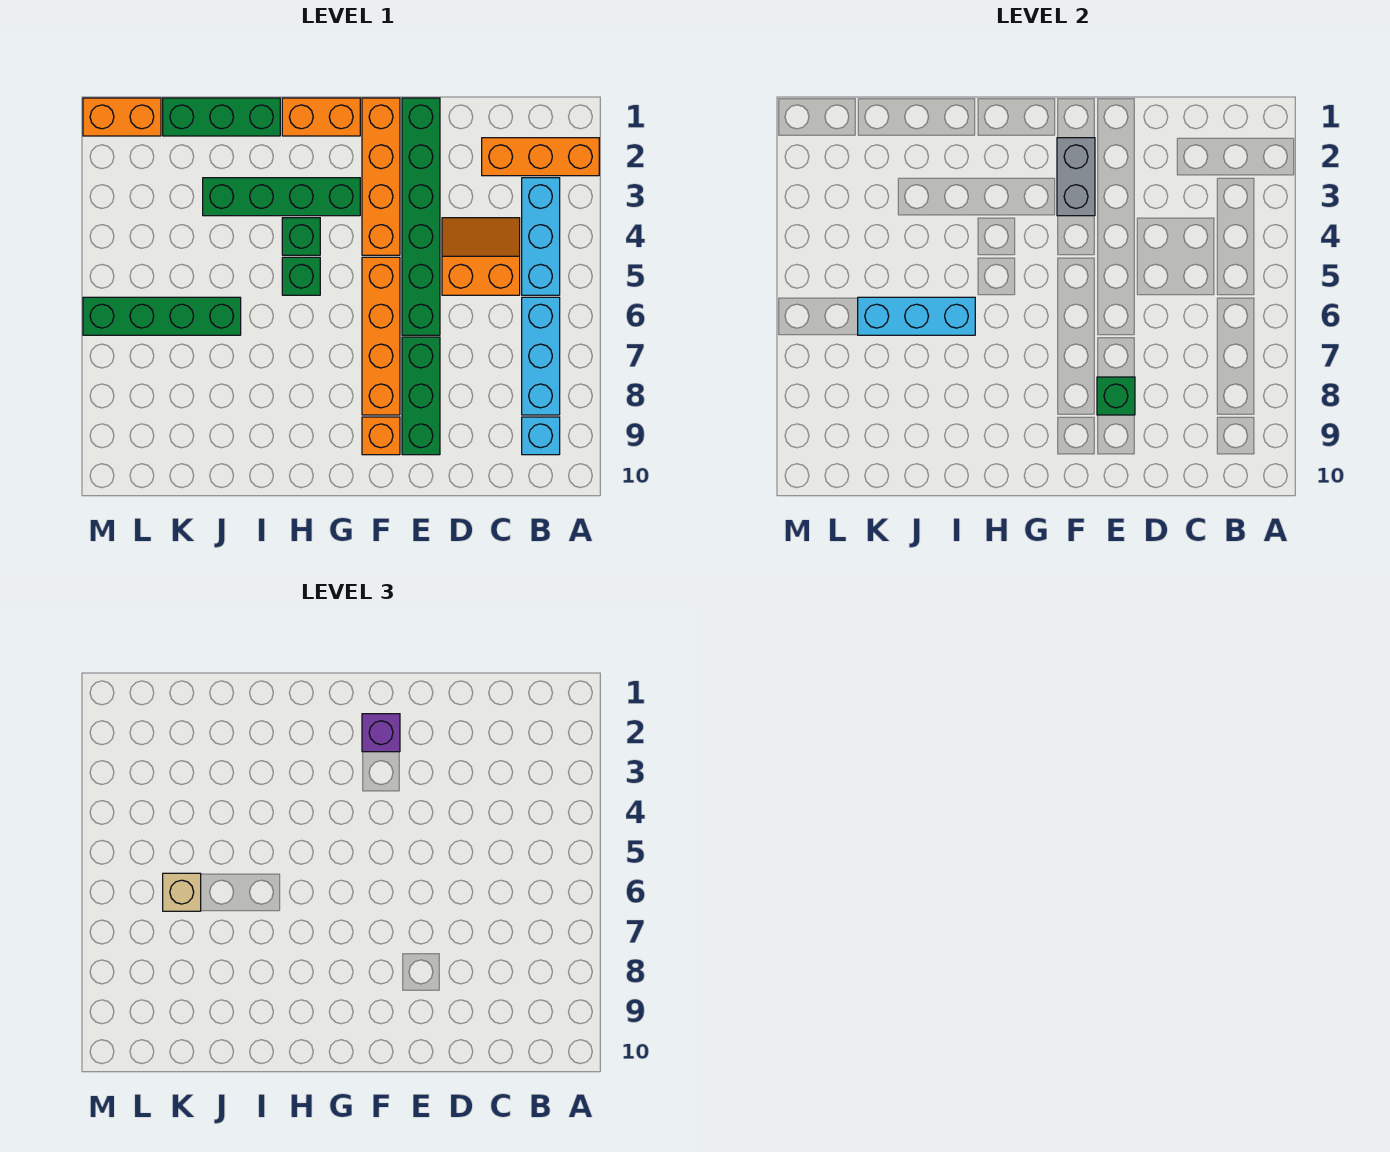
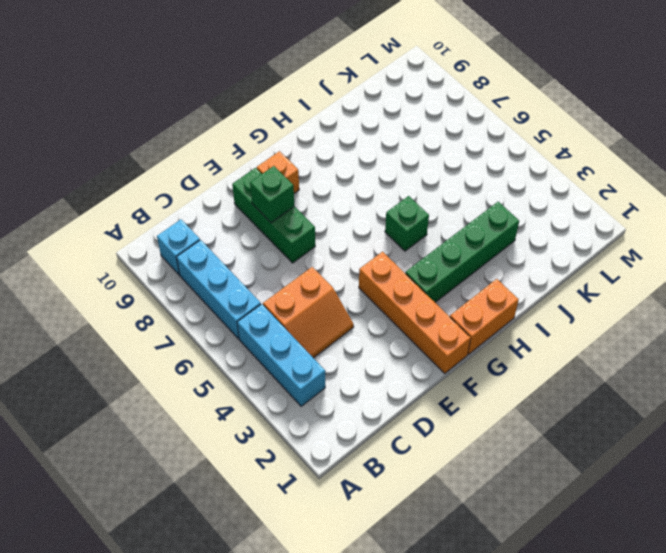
none -> orange brick A2:C2 level 1
none -> green brick E1:E6 level 1
none -> orange brick F5:F8 level 1

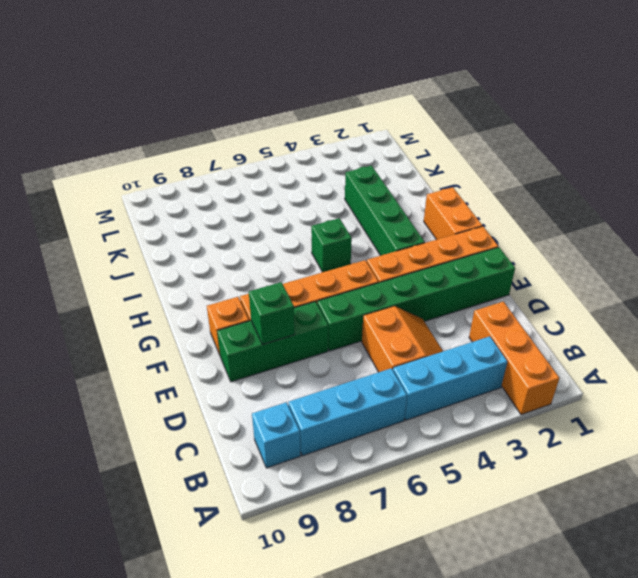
none -> green brick H4 level 1
none -> green brick I1:K1 level 1
none -> green brick J6:M6 level 1

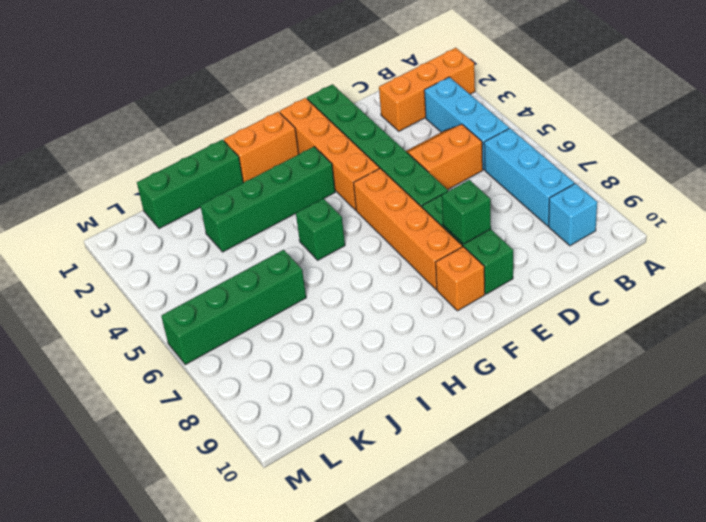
none -> green brick H4 level 1
none -> orange brick L1:M1 level 1
none -> grey brick F2:F3 level 2

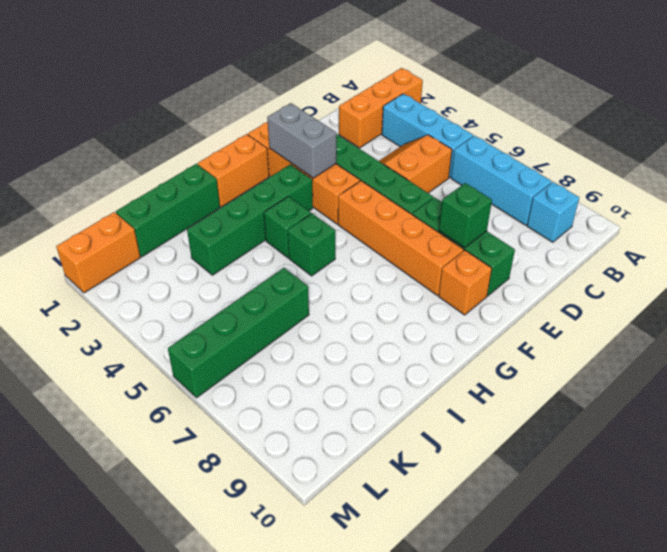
none -> cyan brick I6:K6 level 2
none -> purple brick F2 level 3
none -> tan brick K6 level 3

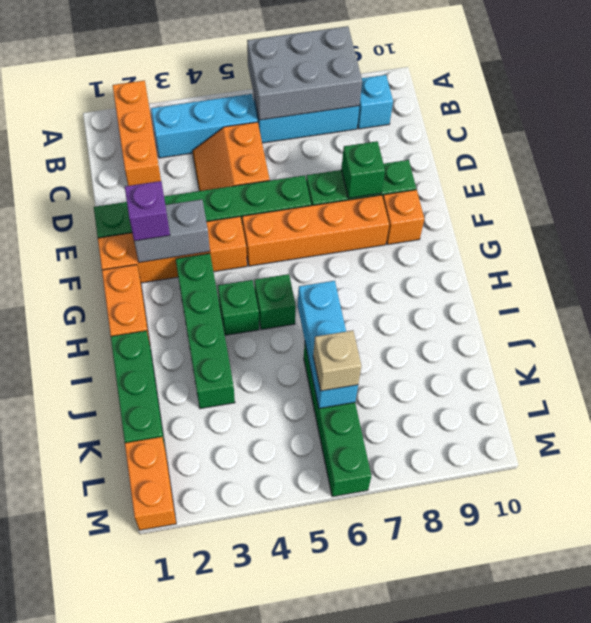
grey brick A6:B8 level 2 -> none

